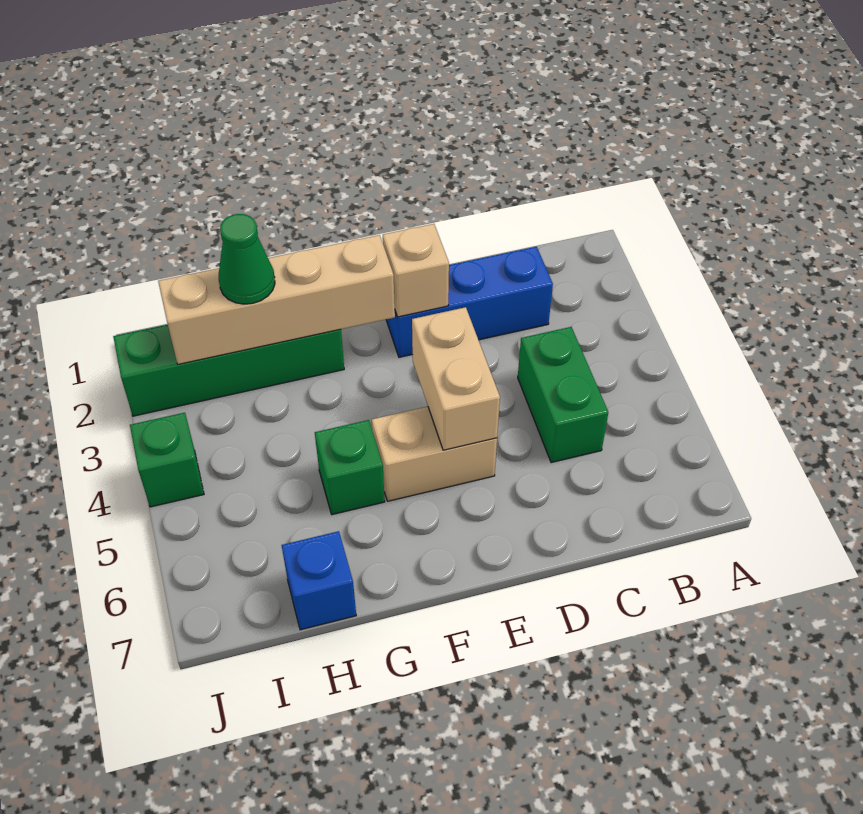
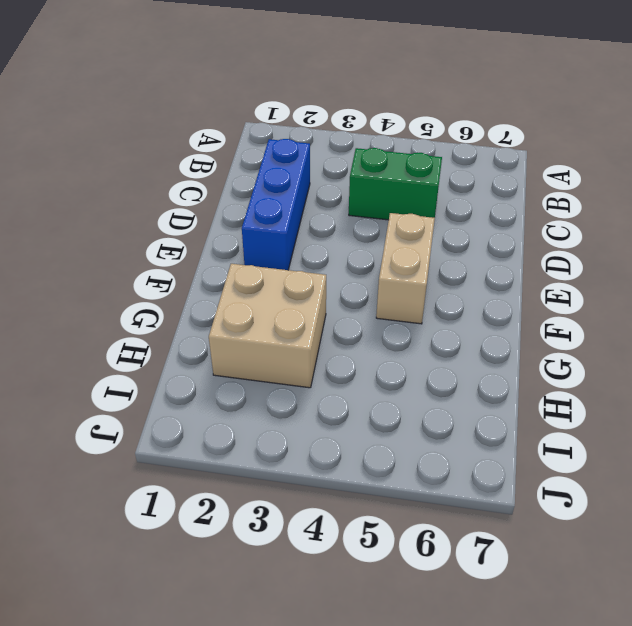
tan brick G2:H3 level 1 -> green brick G2:J2 level 1
none -> green brick G5 level 1
none -> blue brick H7 level 1

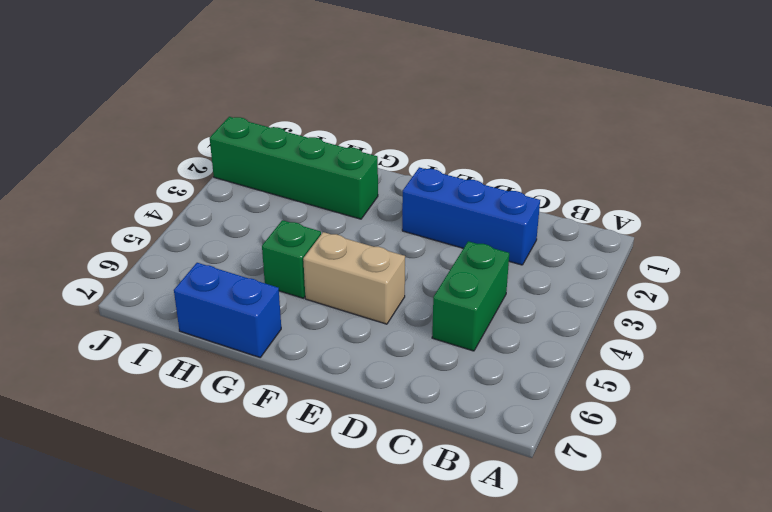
blue brick G7:H7 level 1 -> blue brick H7 level 1
none -> green brick J4 level 1
none -> tan brick E2 level 2

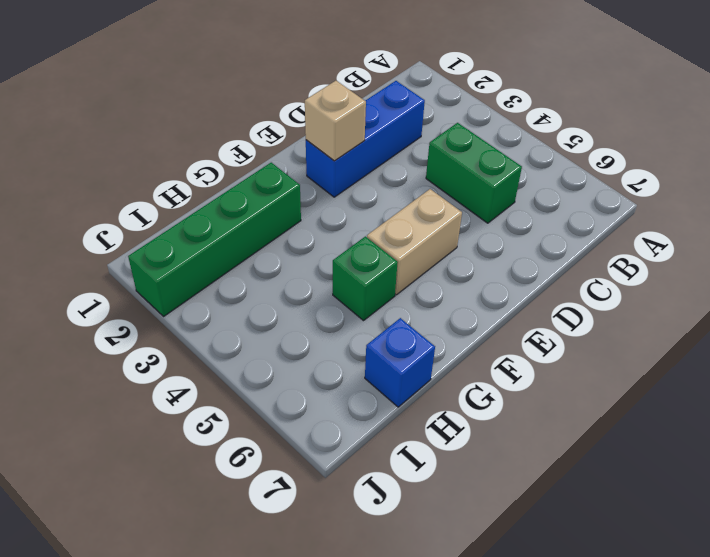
none -> green brick J4 level 1
none -> tan brick E4:E5 level 2

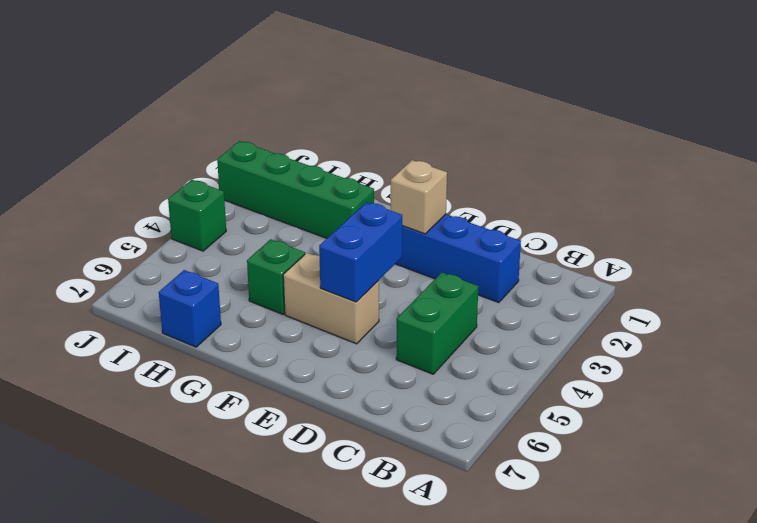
blue brick E4:E5 level 2 -> tan brick E4:E5 level 2
none -> tan brick F2:I2 level 2
none -> green cone H2 level 3

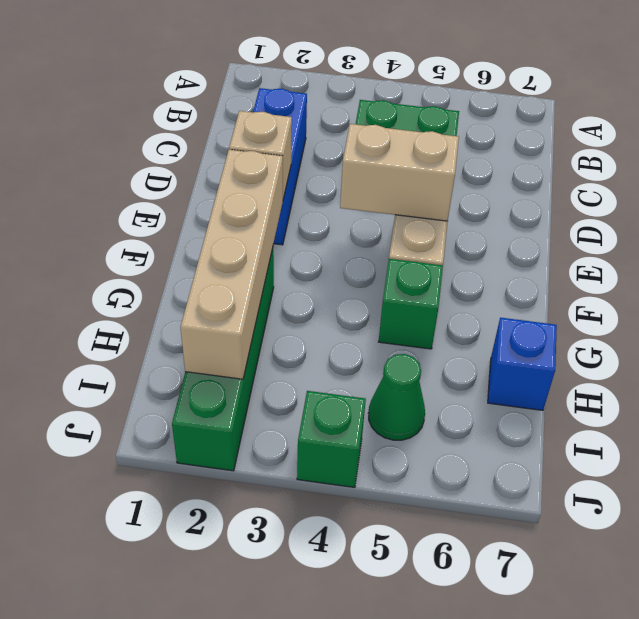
green cone I5 level 1 -> green cone H2 level 3

